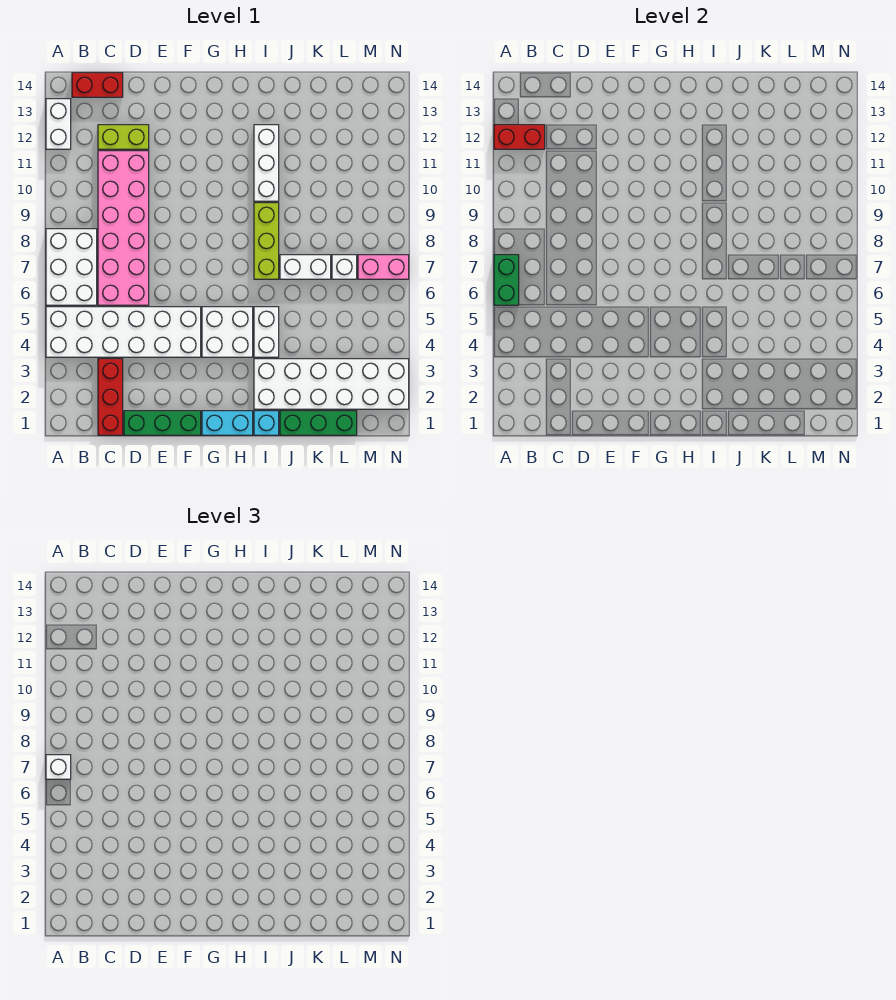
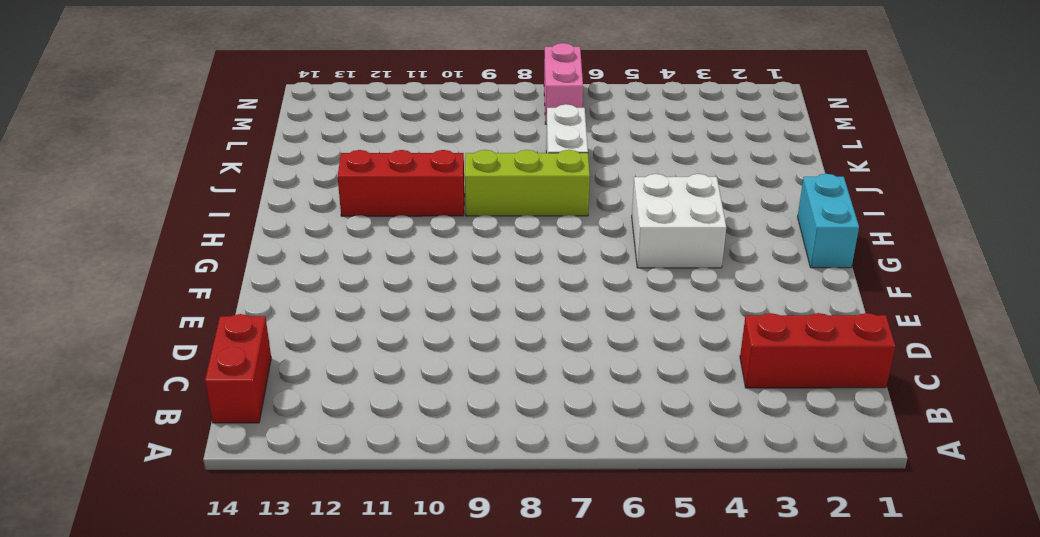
red brick I10:I12 level 1 -> white brick I10:I12 level 1
none -> white brick A4:F5 level 1
none -> white brick A6:B8 level 1
none -> white brick A12:A13 level 1

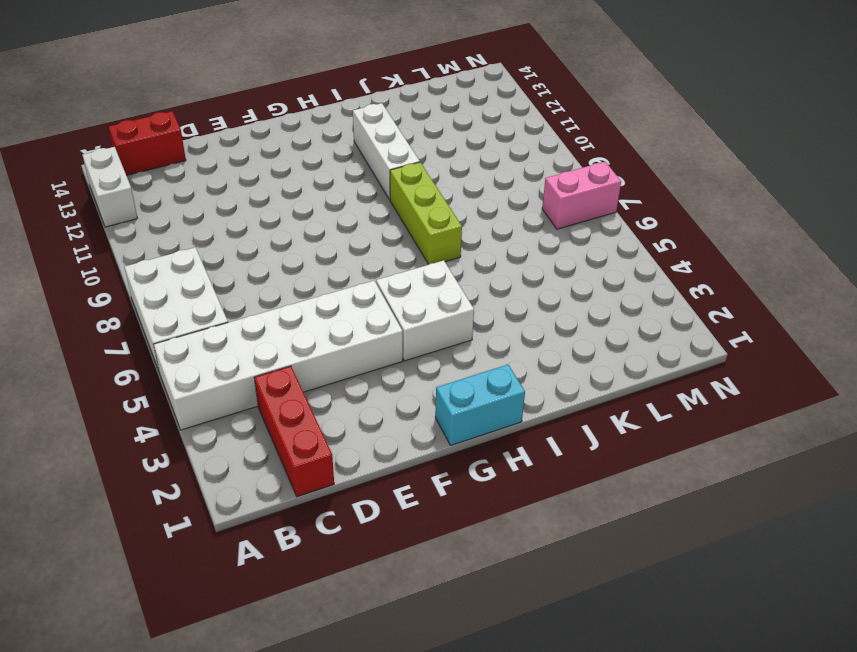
none -> pink brick C6:D11 level 1
none -> lime brick C12:D12 level 1
none -> green brick D1:F1 level 1

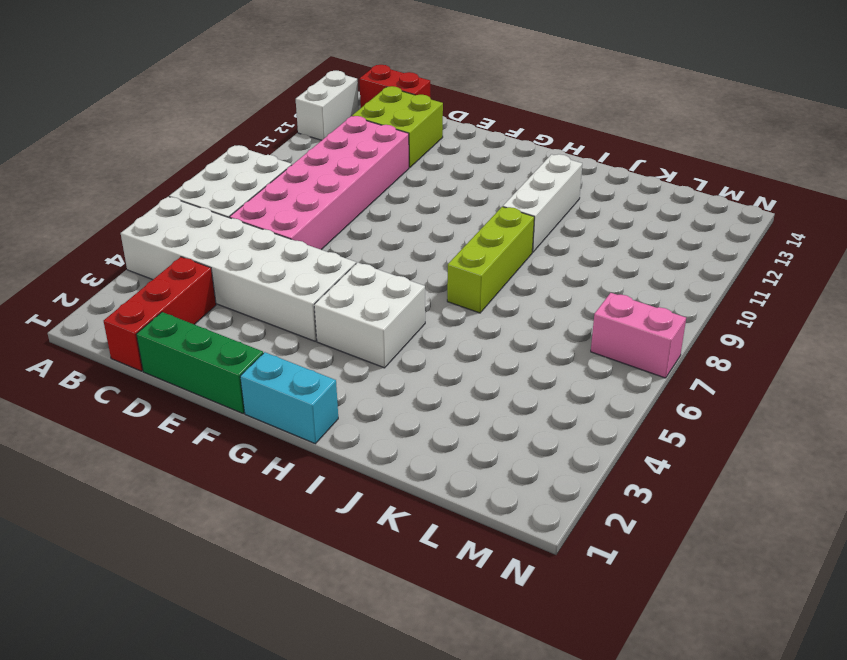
lime brick C12:D13 level 1 -> lime brick C12:D12 level 1
none -> cyan brick I1 level 1
none -> white brick I2:N3 level 1
none -> white brick I4:I5 level 1

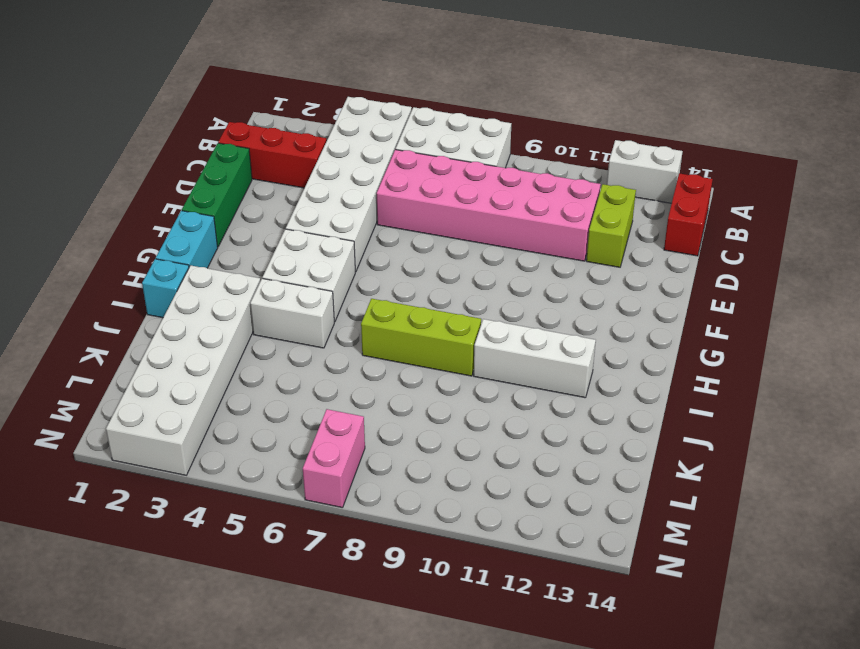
none -> green brick J1:L1 level 1
none -> white brick J7:K7 level 1
none -> white brick L7 level 1

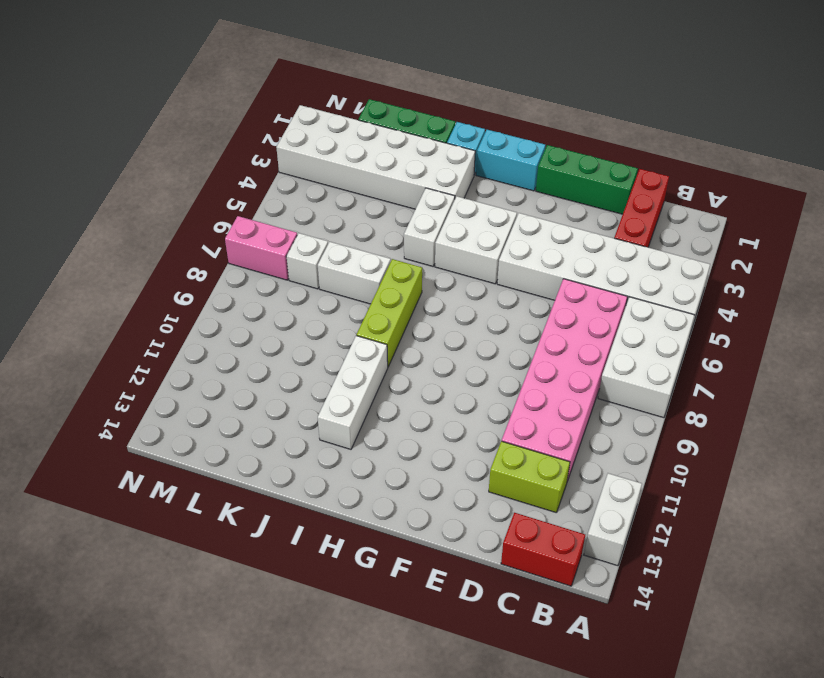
none -> green brick A6:A7 level 2
none -> red brick A12:B12 level 2
none -> white brick A7 level 3

